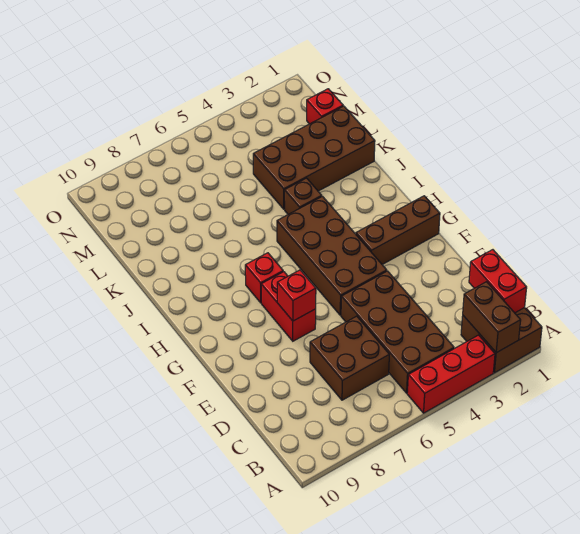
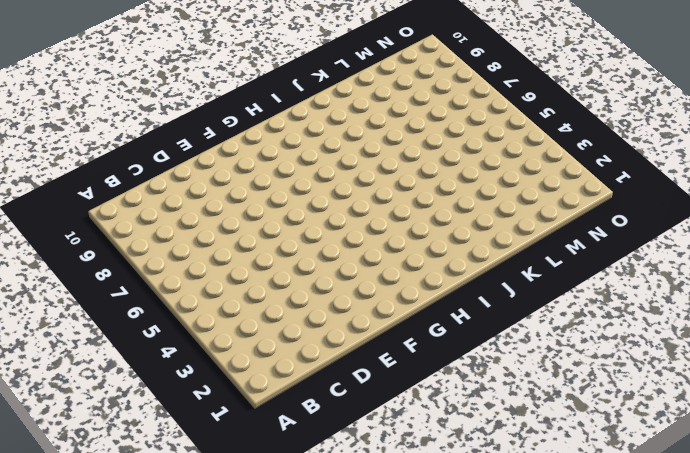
none -> brown brick A1:B2 level 1
none -> red brick A3:A5 level 1
none -> brown brick B4:E5 level 1

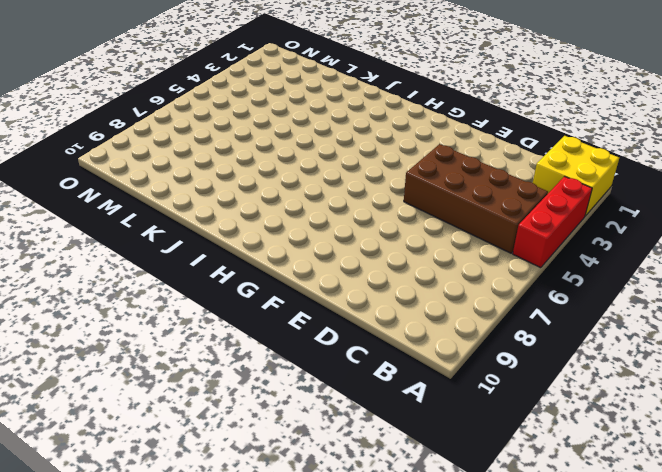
yellow brick A1:B2 level 1 -> brown brick A1:B2 level 1
none -> brown brick C6:D7 level 1
none -> brown brick F4:I5 level 1
none -> red brick F7:G7 level 1

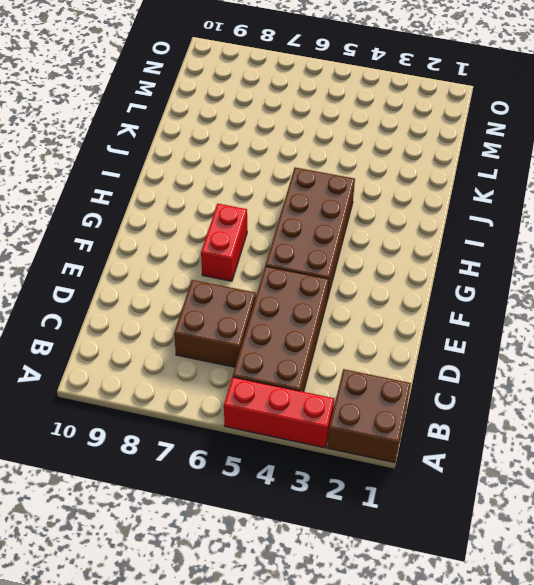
none -> brown brick G1:G3 level 1
none -> red brick H7 level 1
none -> brown brick J4 level 1

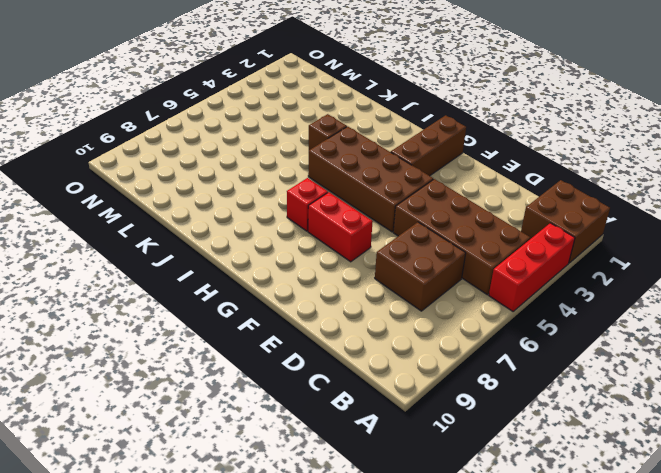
none -> brown brick K1:L4 level 1
none -> red brick M1 level 1
none -> brown brick A2:B2 level 2

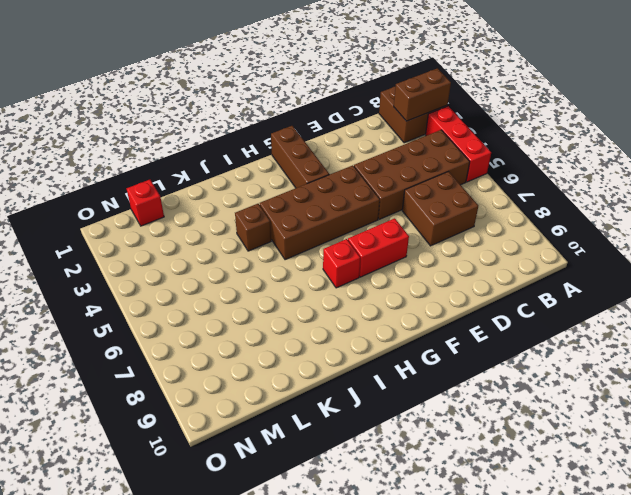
none -> brown brick K1:L4 level 1
none -> red brick B1:C1 level 2
none -> red brick F7 level 2

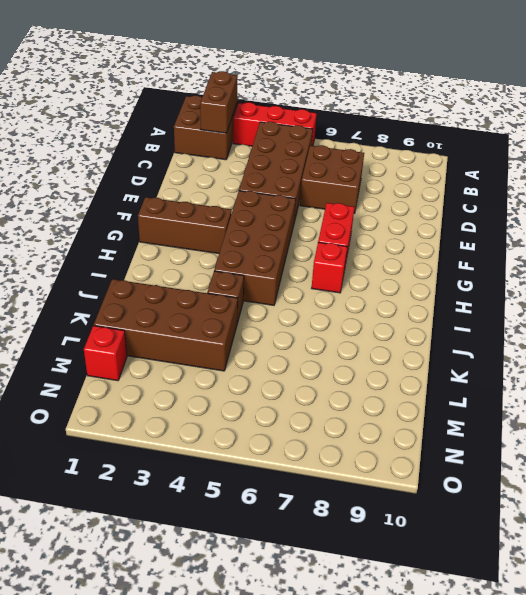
none -> red brick B1:C1 level 2
none -> red brick F7 level 2

